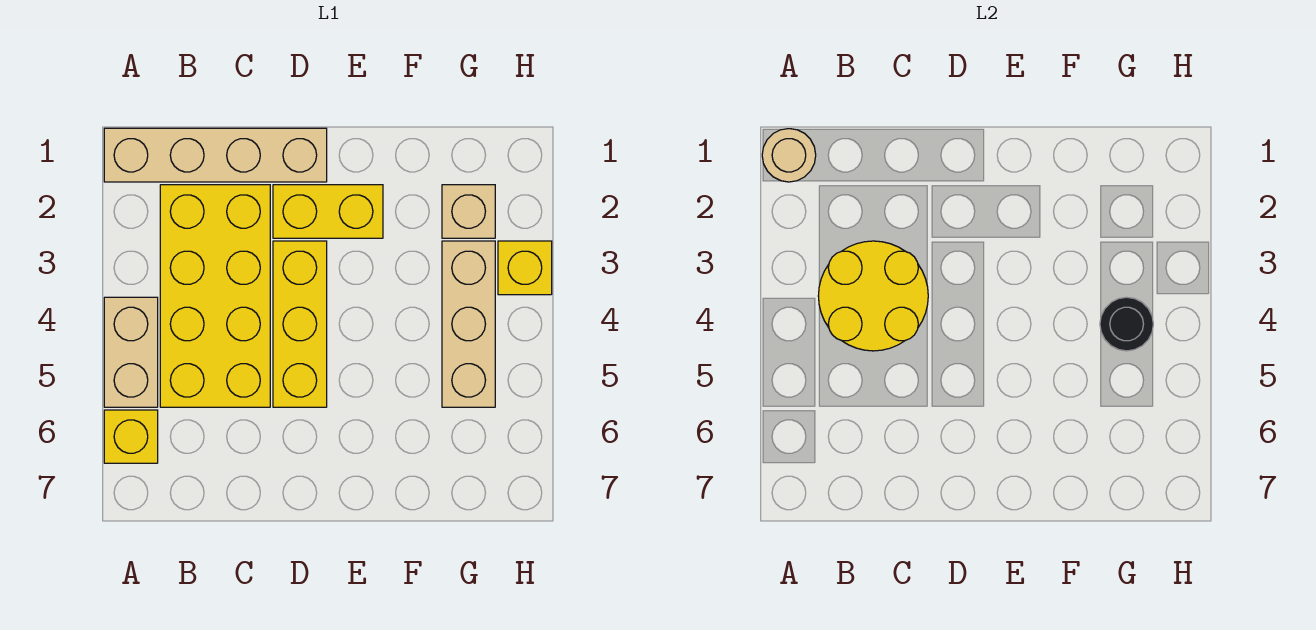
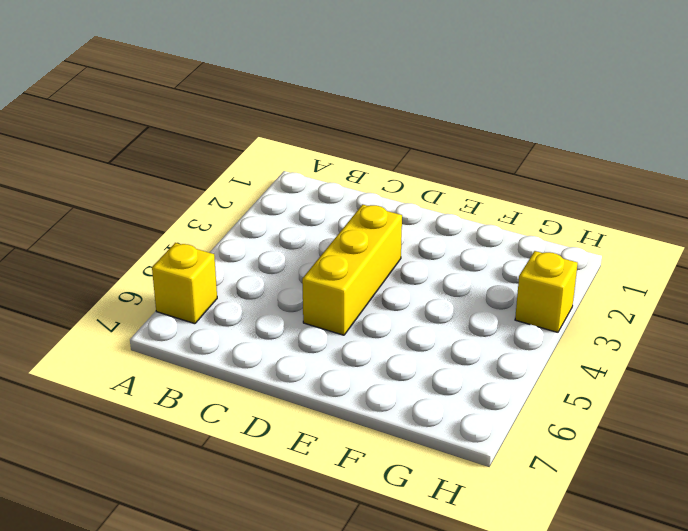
none -> tan brick A1:D1 level 1
none -> tan brick A4:A5 level 1
none -> yellow brick B2:C5 level 1

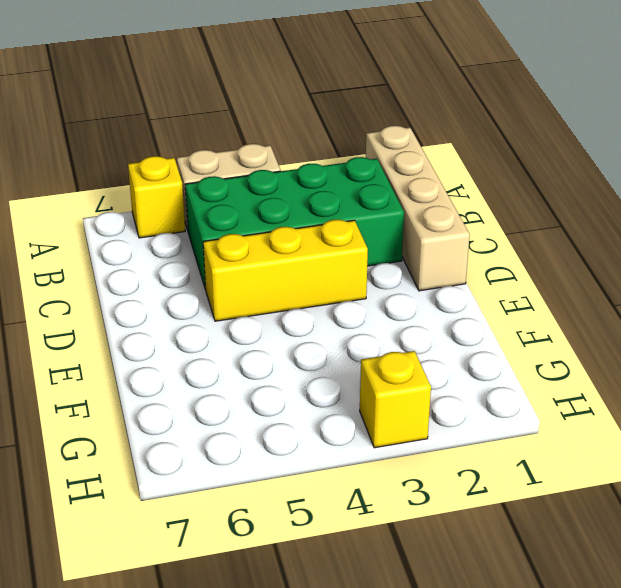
green brick B2:C5 level 1 -> yellow brick B2:C5 level 1
none -> yellow brick D2:E2 level 1
none -> tan brick G2 level 1
none -> tan brick G3:G5 level 1

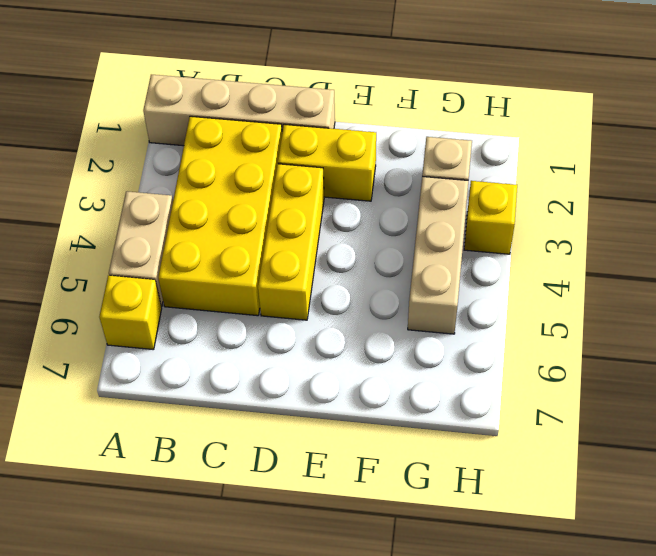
none -> tan round brick A1 level 2
none -> yellow round brick B3:C4 level 2
none -> black round brick G4 level 2

